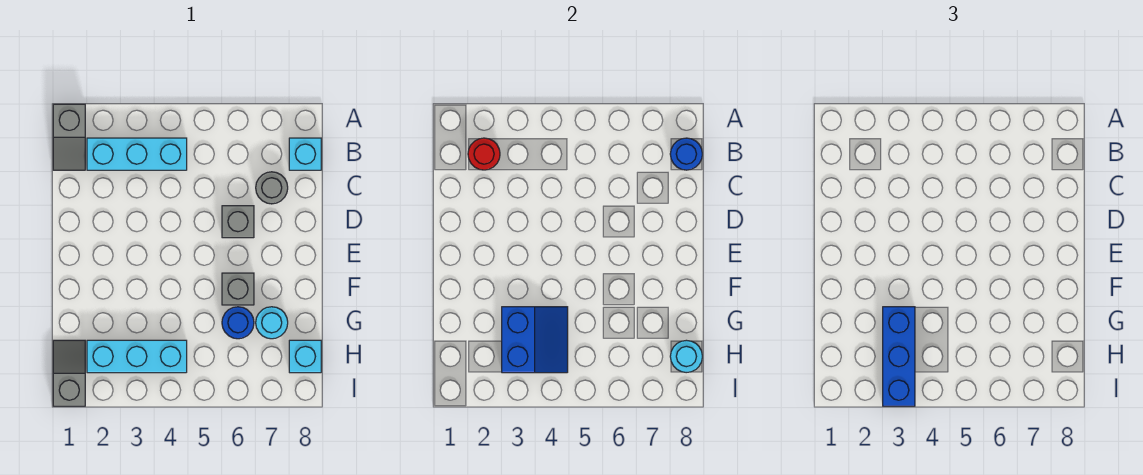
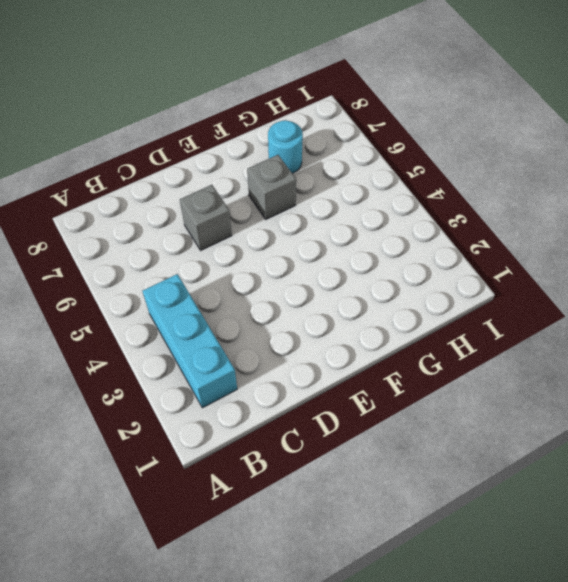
none -> grey slope A1:B1 level 1 top A
none -> cyan brick B8 level 1
none -> grey round brick C7 level 1

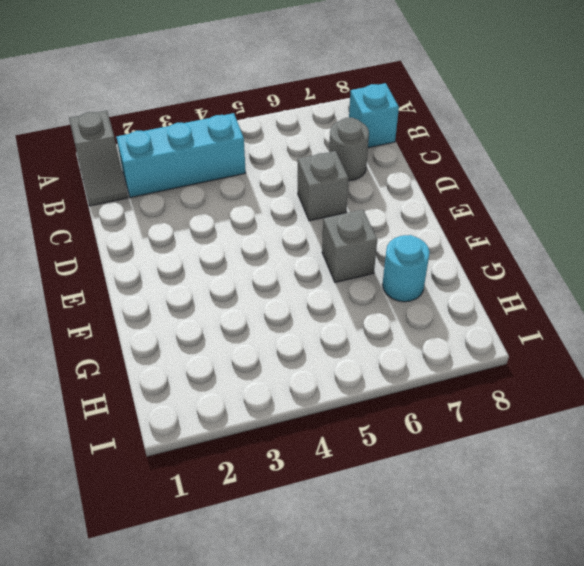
none -> blue round brick G6 level 1
none -> grey slope H1:I1 level 1 top I
none -> cyan brick H2:H4 level 1

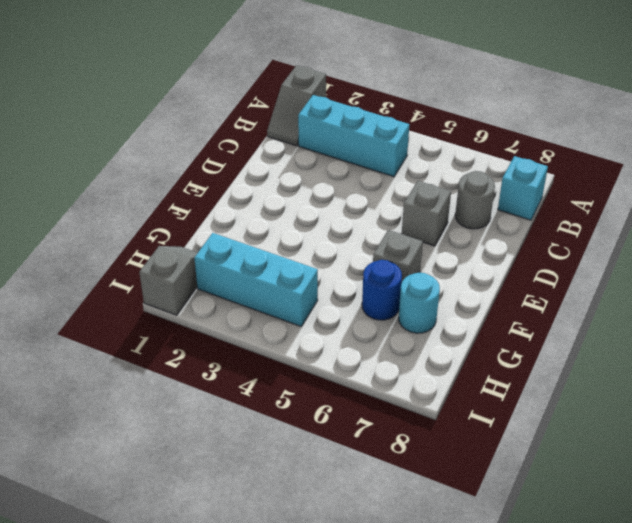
none -> cyan brick H8 level 1
none -> red round brick B2 level 2
none -> blue round brick B8 level 2

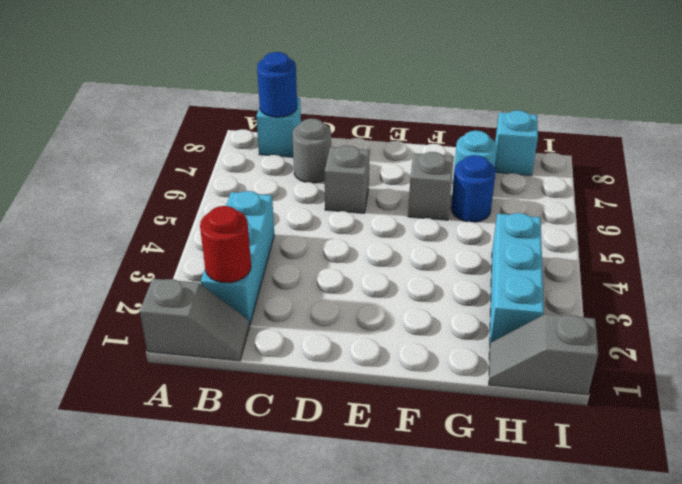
none -> blue slope G3:H4 level 2 top 3
none -> cyan round brick H8 level 2
none -> blue brick G3:I3 level 3

